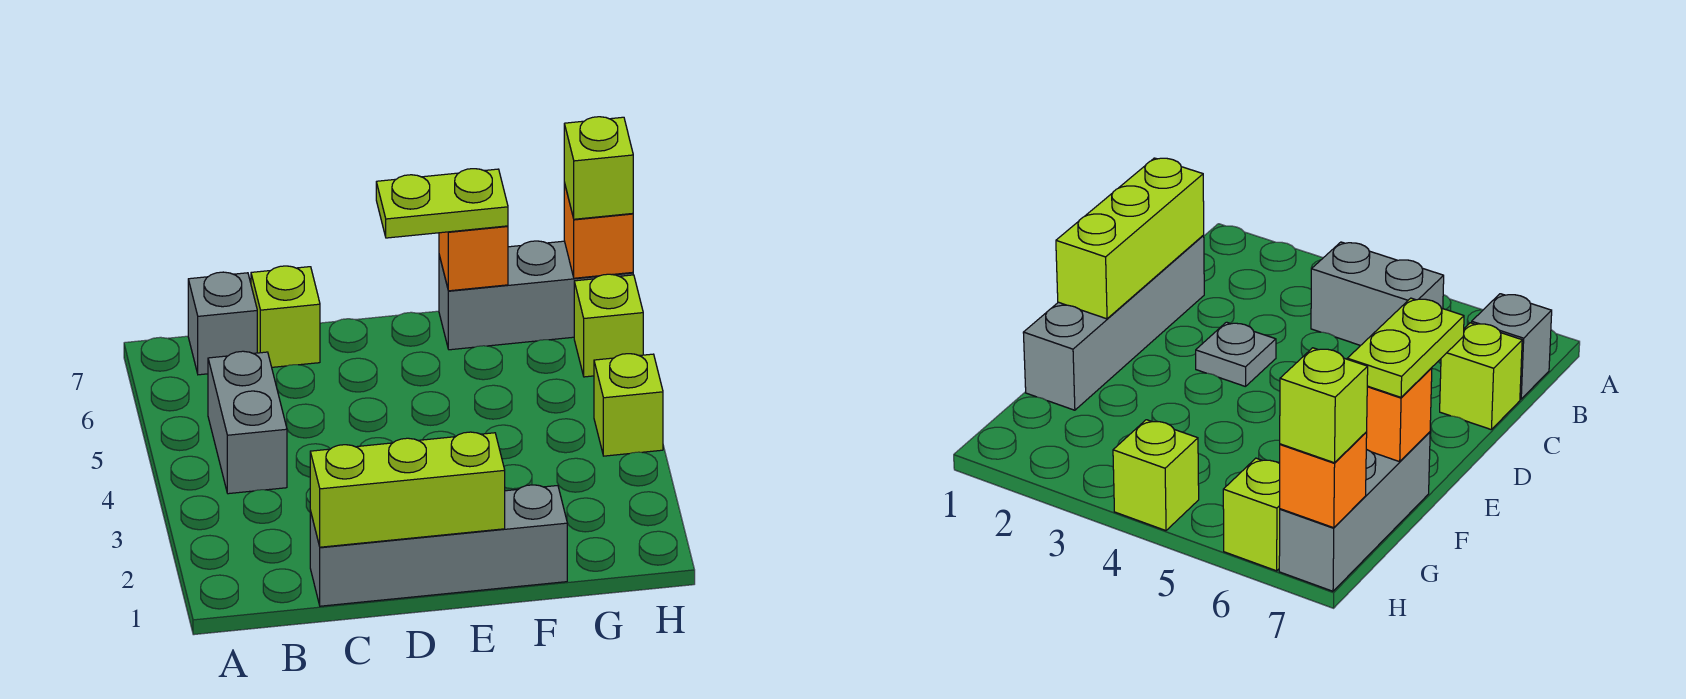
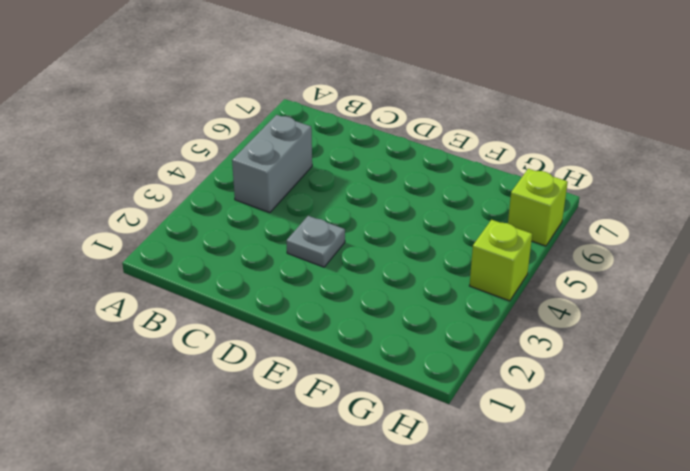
none -> grey brick B7 level 1
none -> grey brick C1:F1 level 1
none -> lime brick C7 level 1

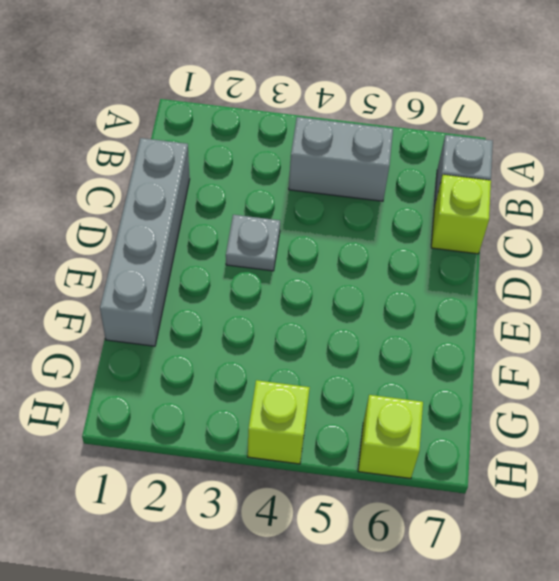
none -> grey brick F7:H7 level 1
none -> lime brick C1:E1 level 2
none -> orange brick F7 level 2

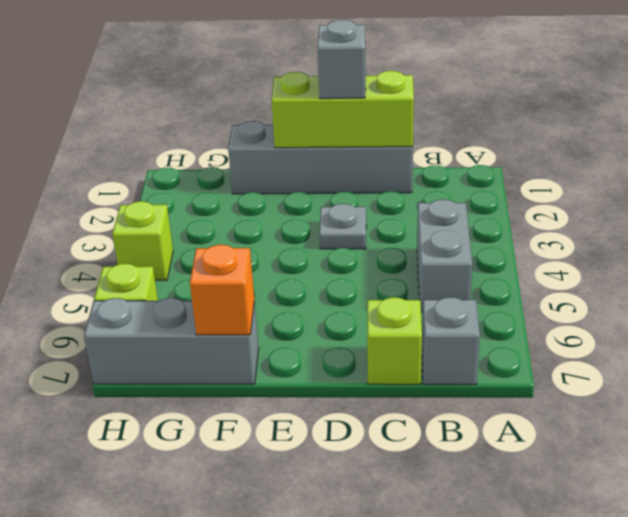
grey brick D1 level 3 -> none
none -> orange brick H7 level 2
none -> lime plate E7:F7 level 3
none -> lime brick H7 level 3

